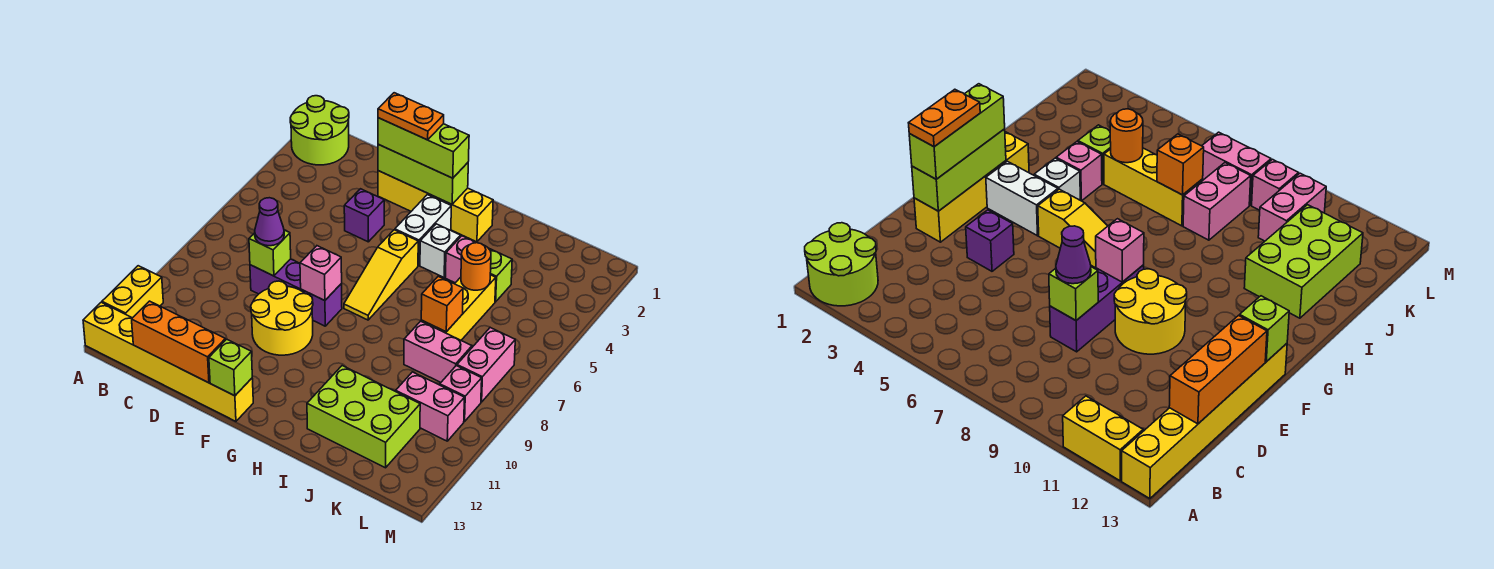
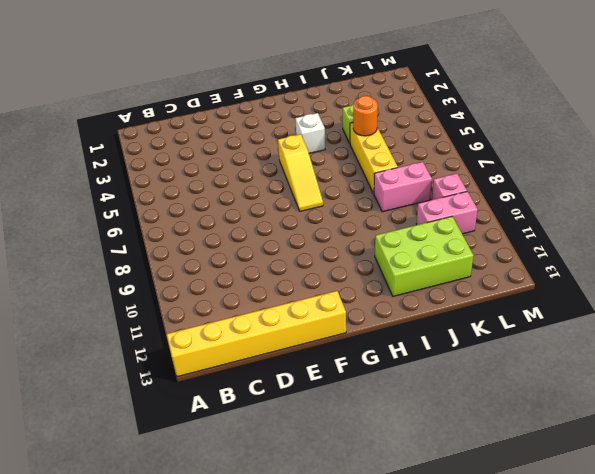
none -> lime round brick A1:B2 level 1
none -> yellow brick A11:A12 level 1
none -> purple brick D8:F8 level 1

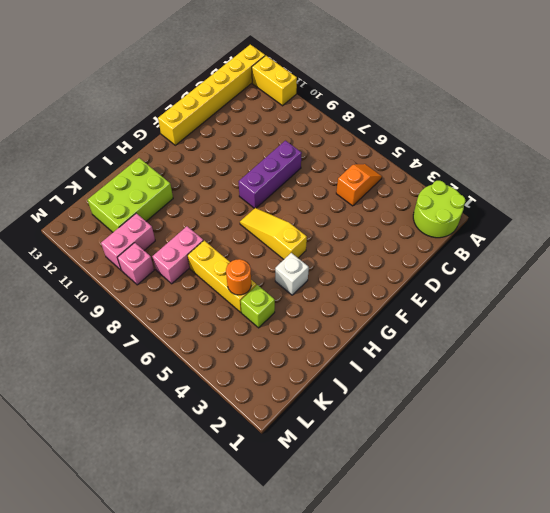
orange slope B5:C5 level 1 top C -> none
none -> yellow brick E2:H2 level 1
none -> purple brick E4 level 1
none -> yellow round brick E9:F10 level 1

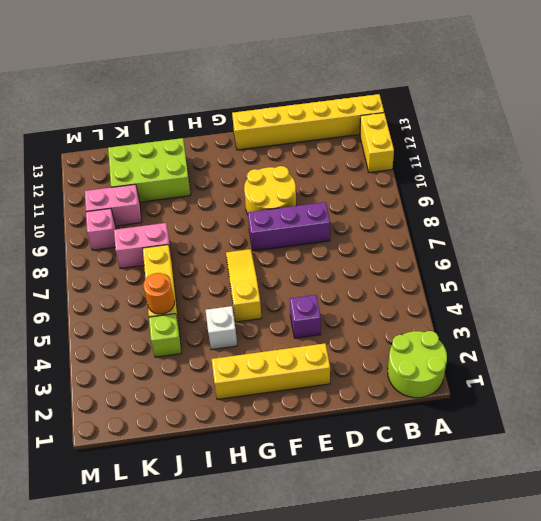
none -> white brick G3:G4 level 1
none -> pink brick I4 level 1
none -> pink brick L7:L8 level 1

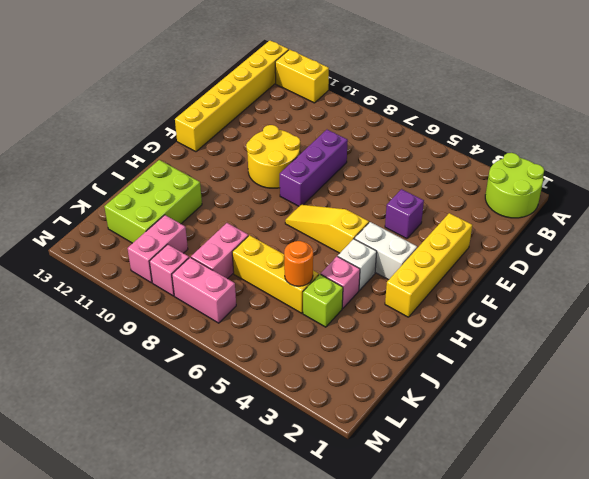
none -> orange brick C13:E13 level 2
none -> lime brick D8 level 2
none -> lime brick E2:G2 level 2

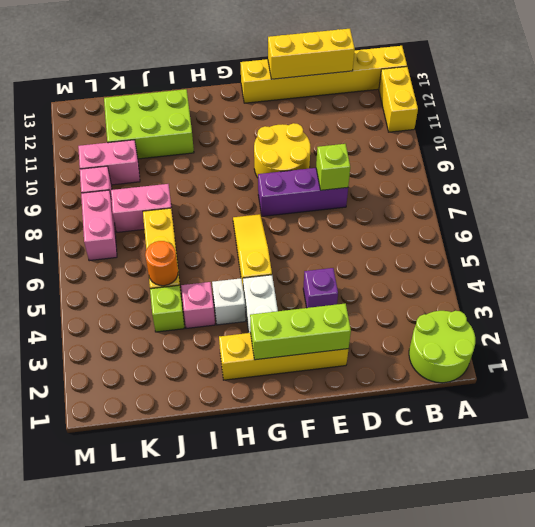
yellow brick C13:E13 level 2 -> orange brick C13:E13 level 2
none -> pink brick F8 level 2
none -> lime brick F13 level 2
none -> orange brick J7 level 2

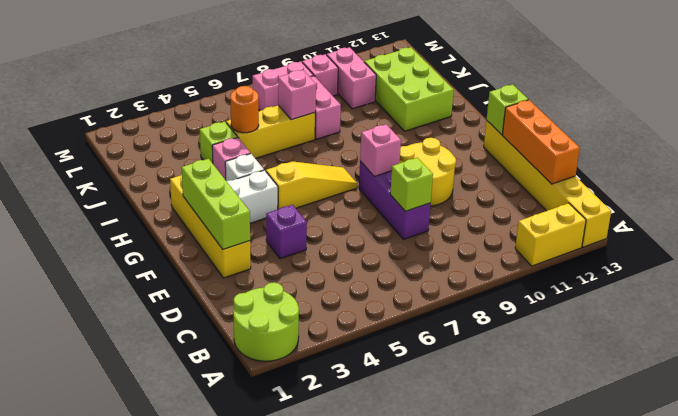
pink brick J7 level 2 -> orange brick J7 level 2
none -> purple cone D8 level 3
none -> lime brick E2:G2 level 3
none -> orange plate E2:F2 level 4

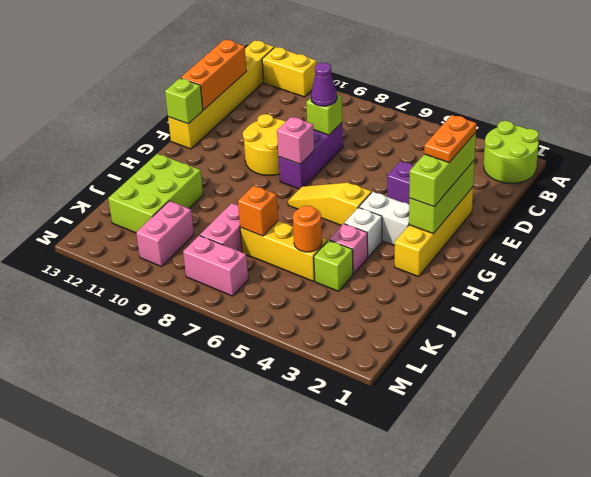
none -> pink brick L9 level 1

